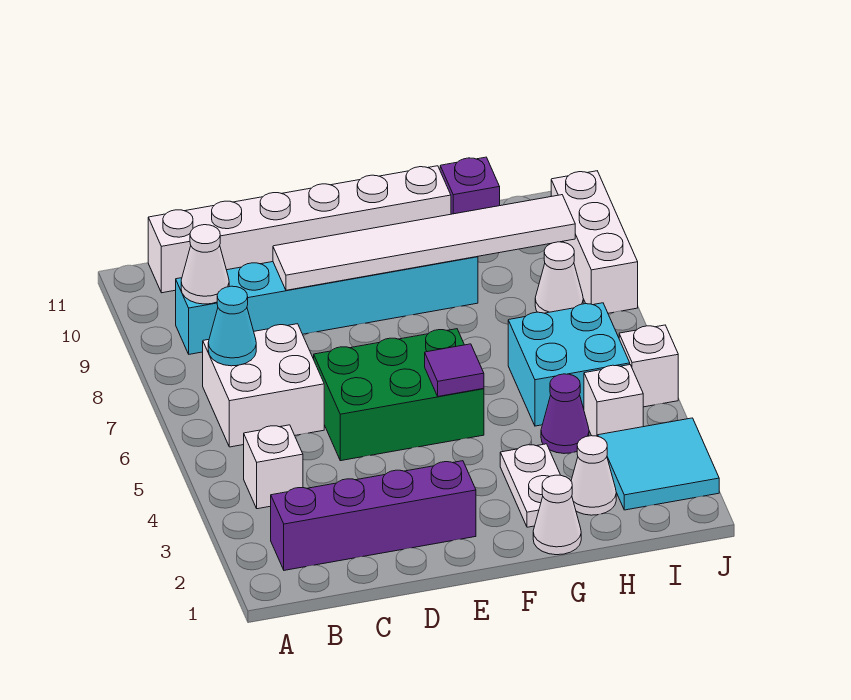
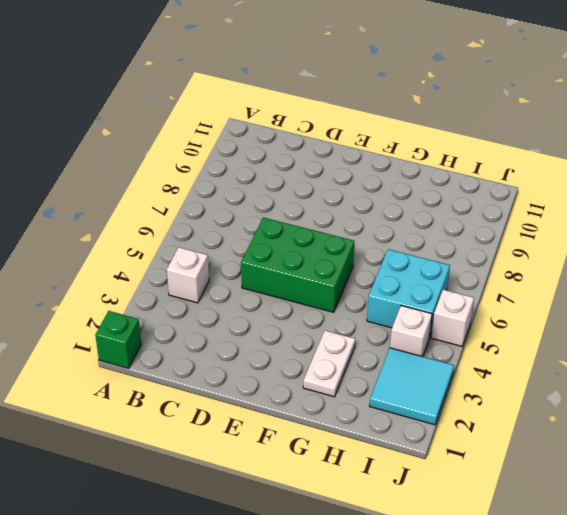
green brick A1 level 1 -> none
none -> purple brick B2:E2 level 1
none -> white brick B6:C7 level 1
none -> cyan brick B9:G9 level 1

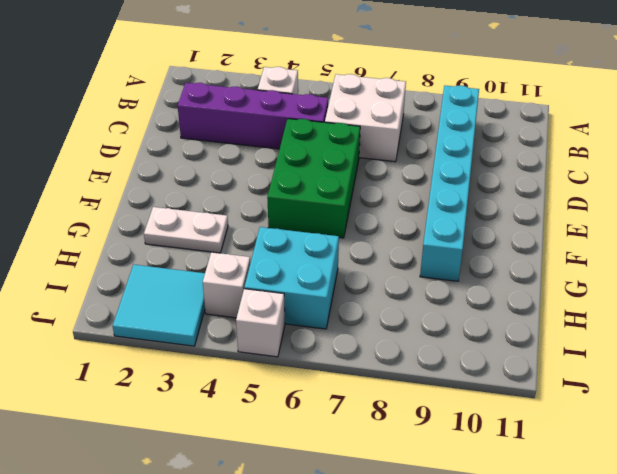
purple brick C2:C5 level 1 -> purple brick B2:E2 level 1
none -> white brick B11:G11 level 1
none -> white cone G1 level 1
none -> white cone H2 level 1

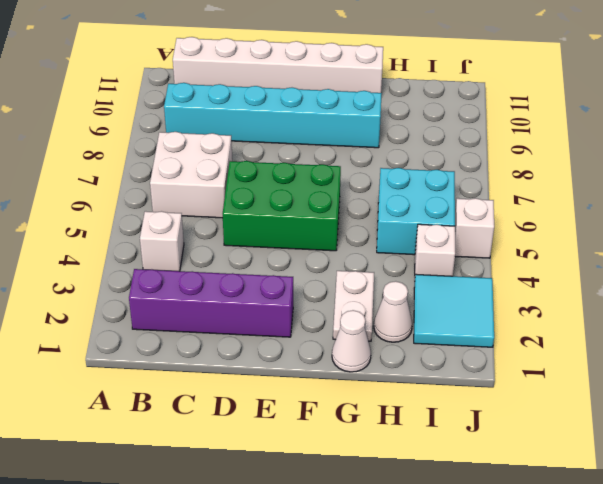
none -> purple cone H4 level 1
none -> purple brick H11 level 1
none -> white cone I8 level 1

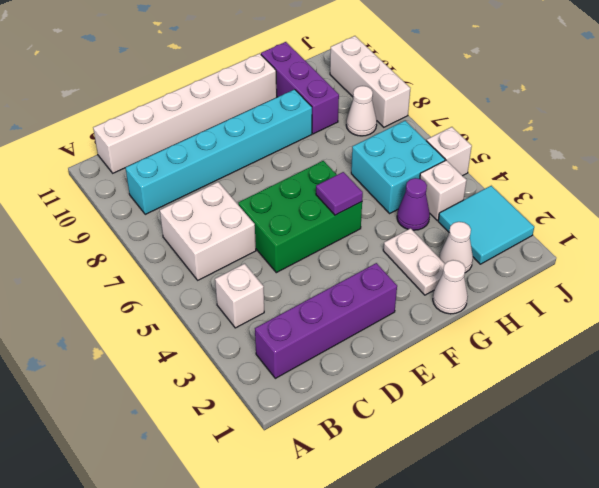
purple brick H9:H11 level 1 -> purple brick H11 level 1
none -> cyan cone B7 level 2
none -> white cone B9 level 2
none -> white tile D9:I9 level 2

